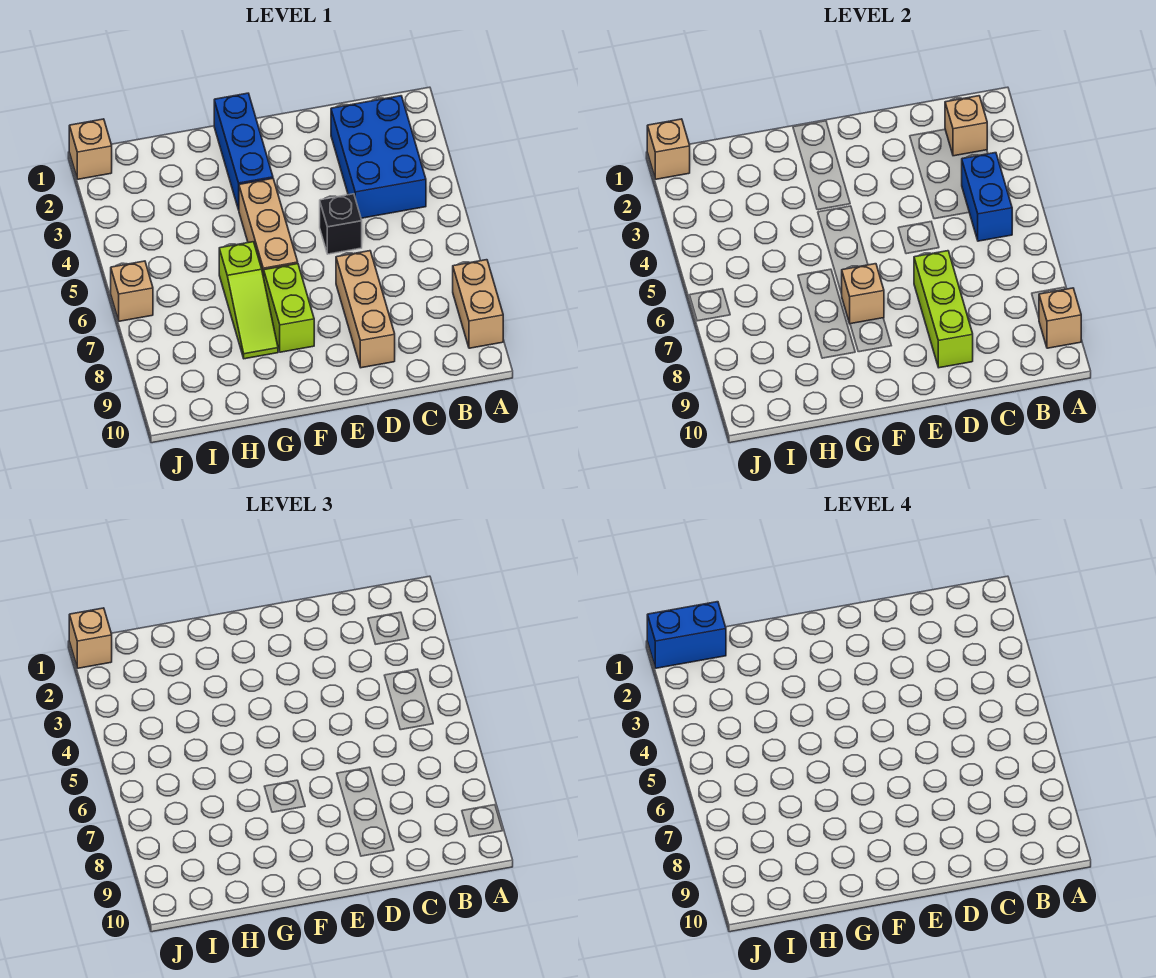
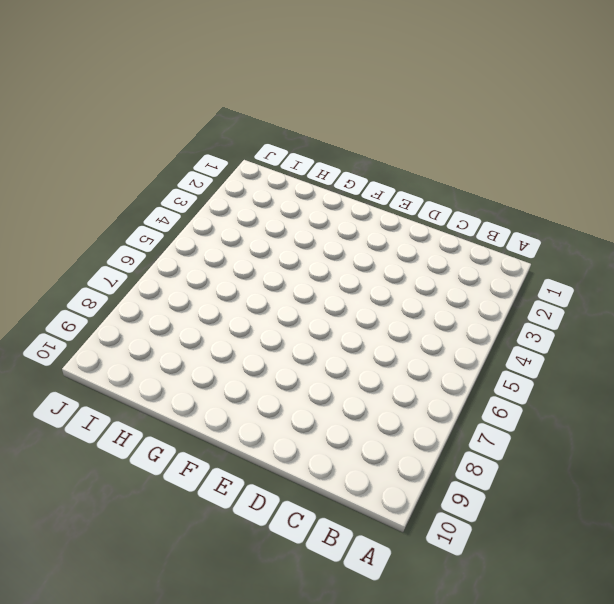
none -> tan brick A8:A9 level 1
none -> blue brick B2:C4 level 1
none -> black brick D5 level 1

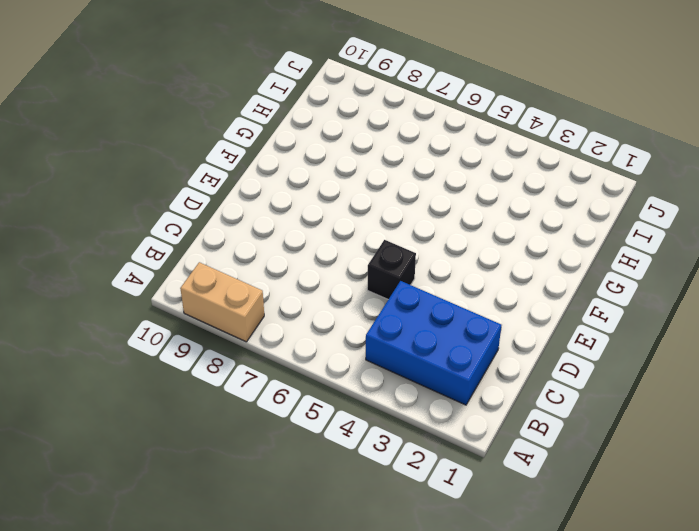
none -> tan brick D7:D9 level 1
none -> blue brick F1:F3 level 1
none -> tan brick F4:F6 level 1

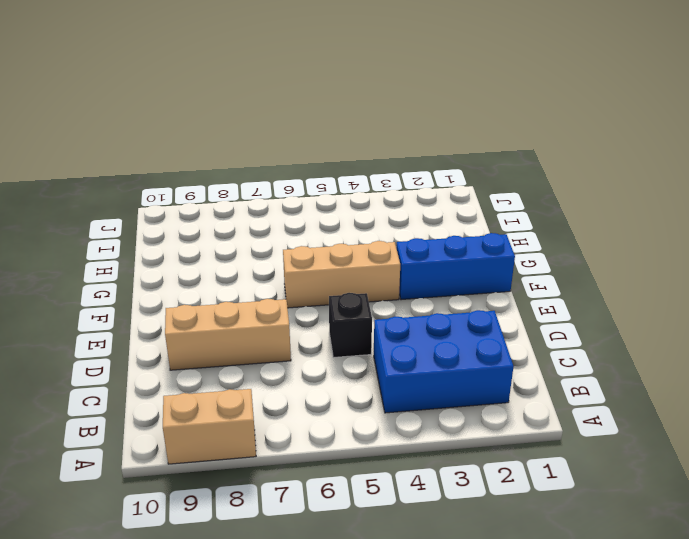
none -> lime brick F7:F8 level 1
none -> lime slope G6:G8 level 1 top 6
none -> tan brick J1 level 1

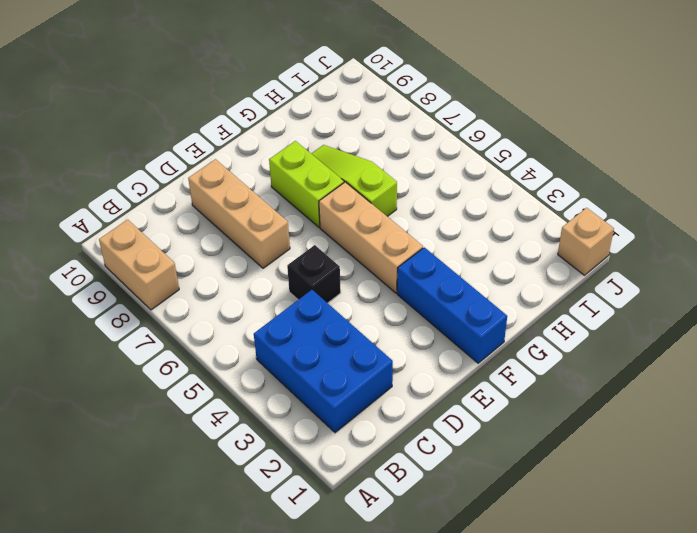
none -> tan brick J6 level 1
none -> tan brick A9 level 2
none -> tan brick B2 level 2

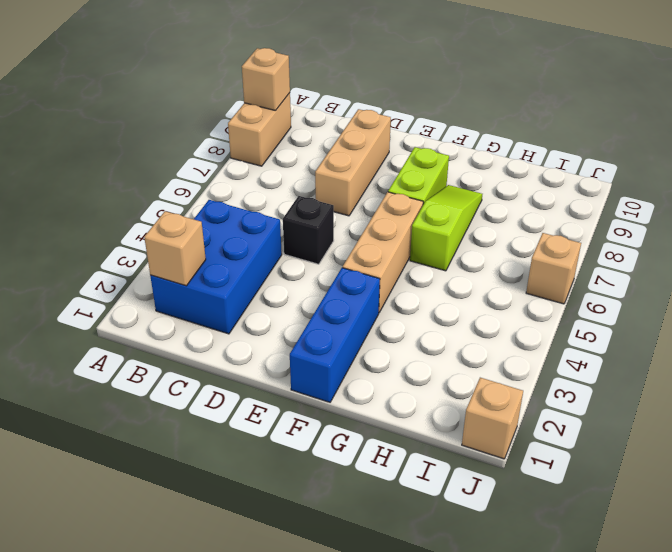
none -> blue brick B4:B5 level 2
none -> lime brick D7:D9 level 2
none -> tan brick F7 level 2

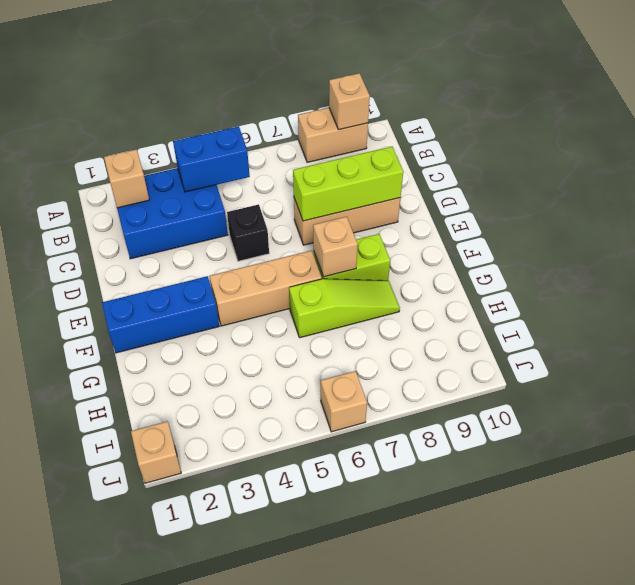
none -> tan brick J1 level 2
none -> tan brick J1 level 3
none -> blue brick I1:J1 level 4

